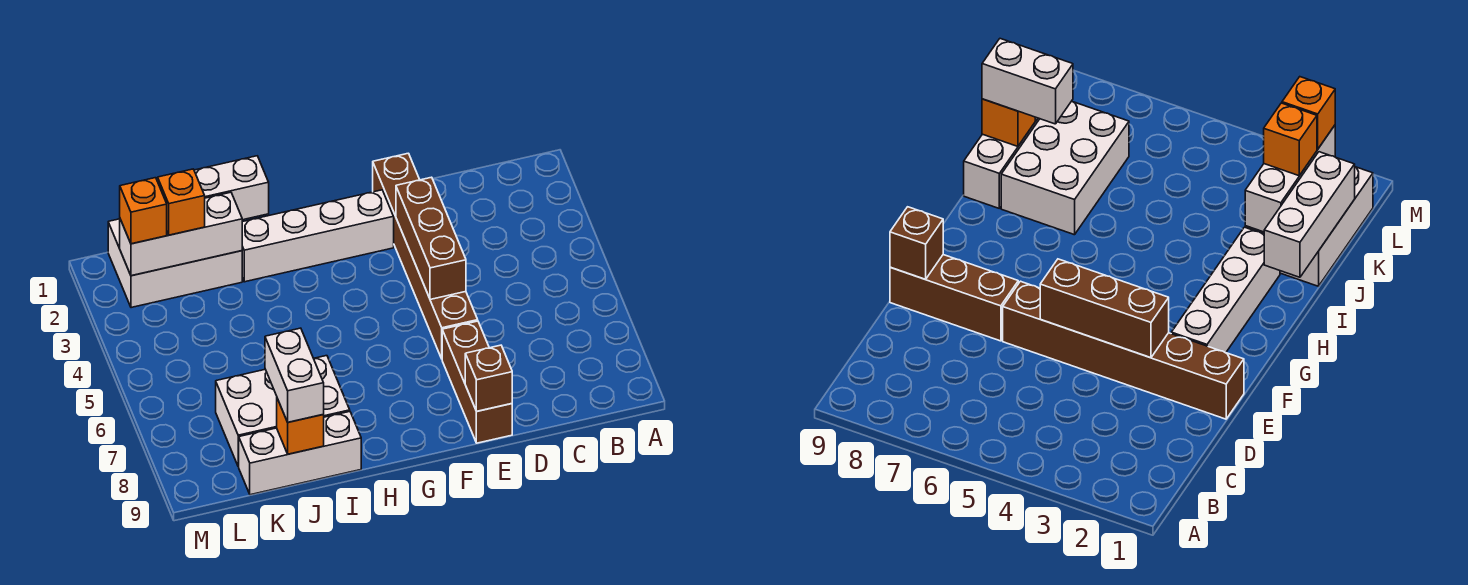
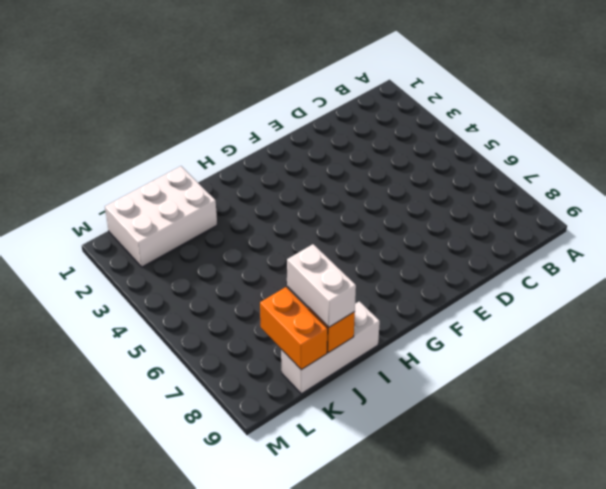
orange brick K8:K9 level 2 -> none
none -> brown brick E1:E6 level 1
none -> brown brick E7:E9 level 1
none -> white brick F2:I2 level 1

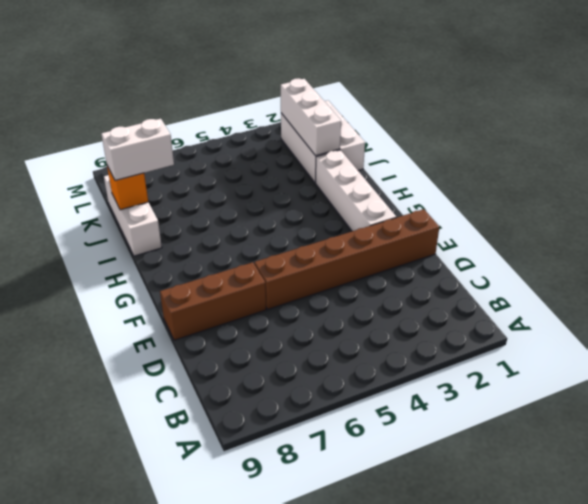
none -> white brick I7:K8 level 1
none -> brown brick E3:E5 level 2
none -> brown brick E9 level 2

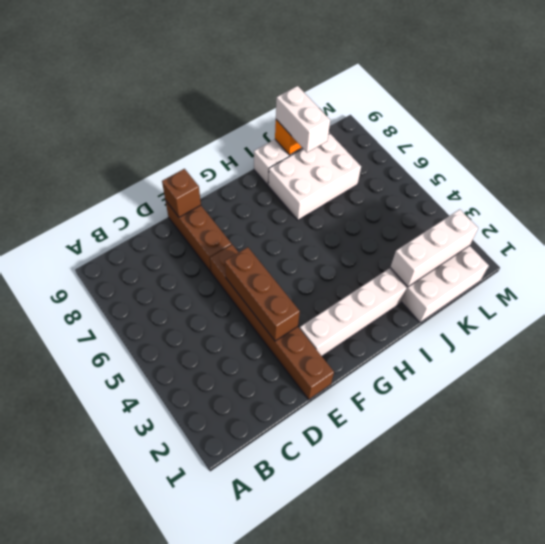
none -> white brick I1:K1 level 2
none -> orange brick K2 level 3
none -> orange brick L2 level 3

